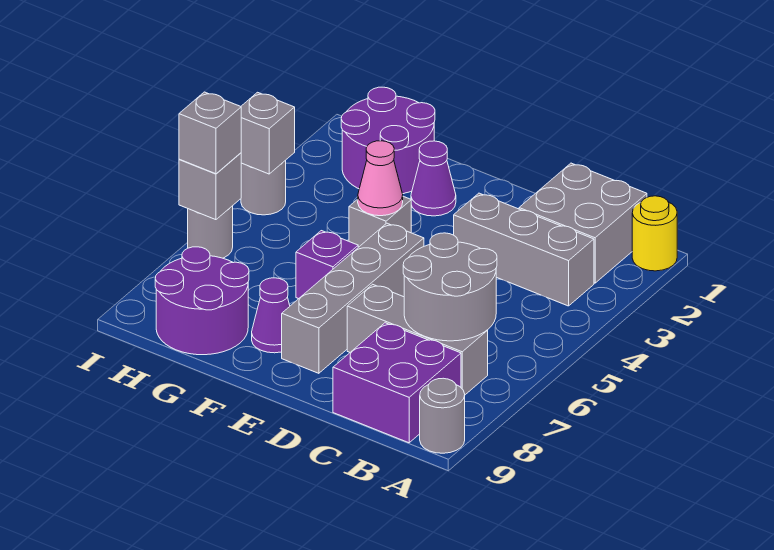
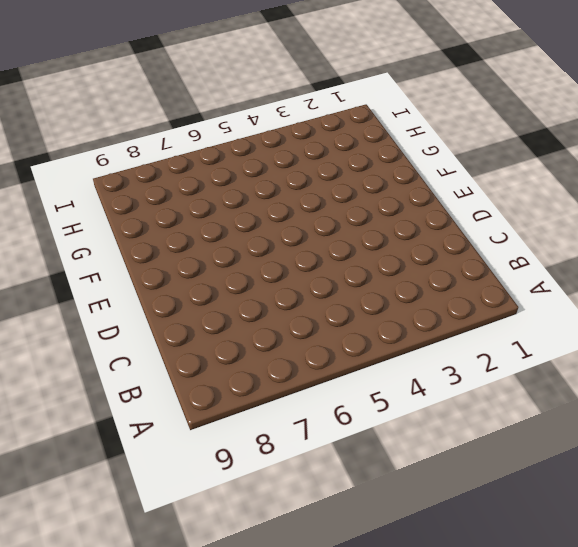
none -> yellow round brick A1 level 1
none -> grey round brick A9 level 1
none -> grey brick B1:C2 level 1

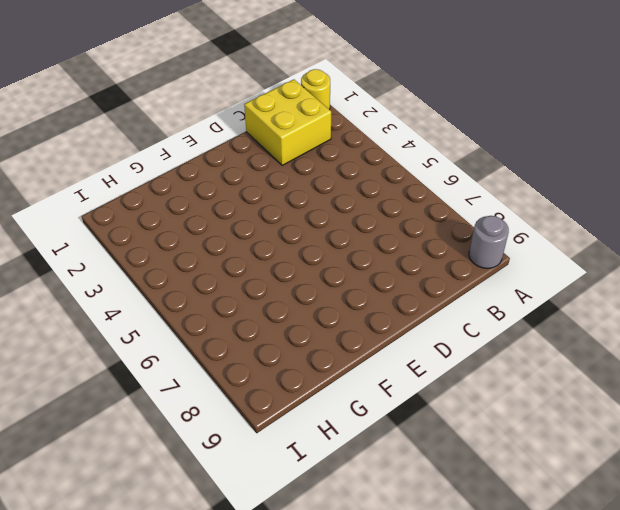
yellow brick B1:C2 level 1 -> grey brick B1:C2 level 1
none -> grey brick B3:D3 level 1
none -> grey brick B7:D7 level 1
none -> purple brick B8:C9 level 1

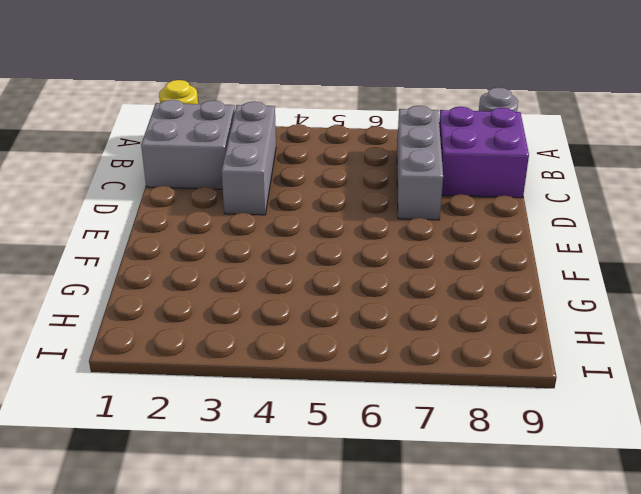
none -> grey brick E5:E8 level 1
none -> purple cone F2 level 1
none -> grey brick F4 level 1

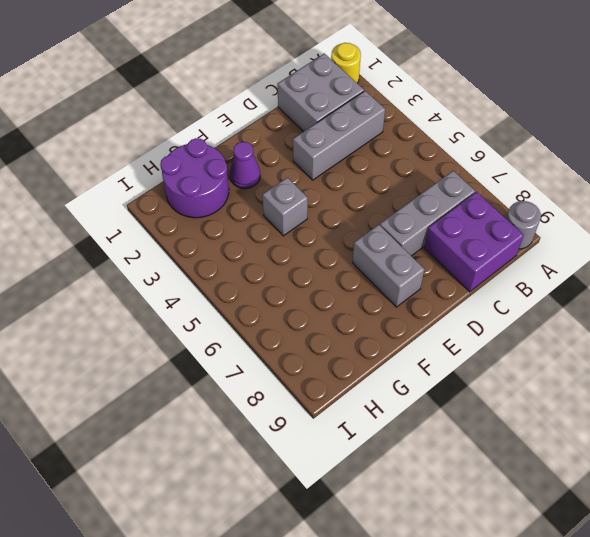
grey brick E7:E8 level 1 -> grey brick E5:E8 level 1
none -> purple brick F6 level 1
none -> purple cone F8 level 1
none -> purple round brick G8:H9 level 1

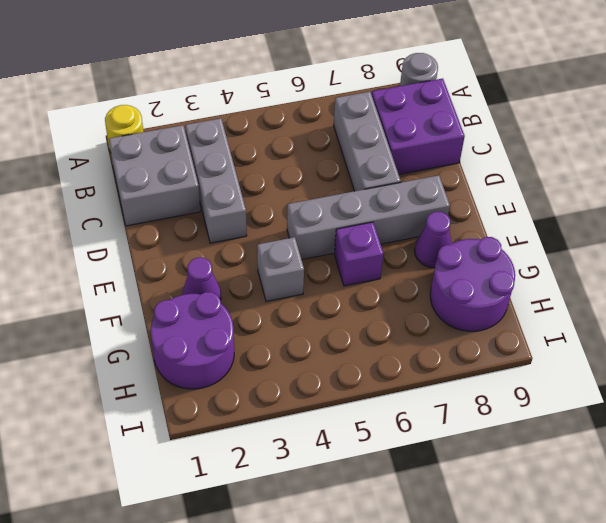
none -> grey round brick I4 level 1
none -> grey round brick I6 level 1
none -> grey round brick B6:C7 level 2

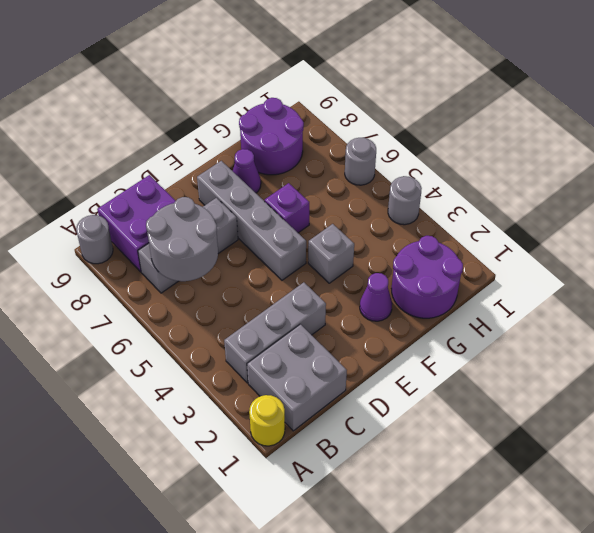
none -> pink cone F4 level 2
none -> grey brick I4 level 2
none -> grey brick I6 level 2

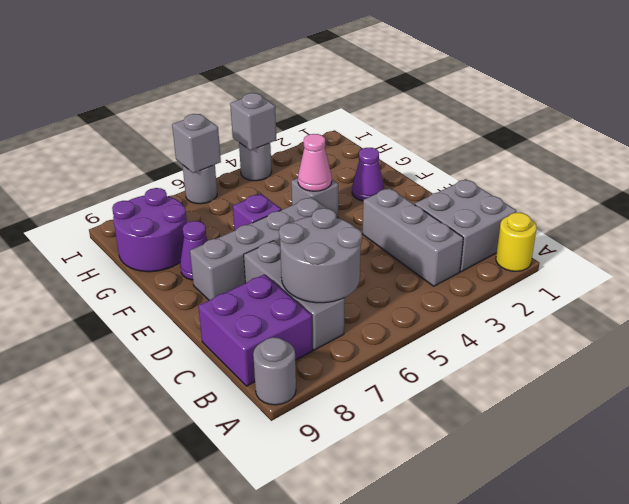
none -> purple round brick G1:H2 level 1
none -> grey brick I6 level 3

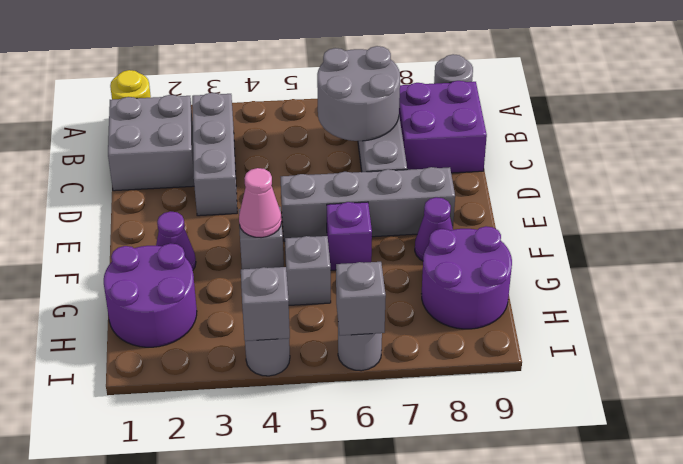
grey brick G5 level 1 -> grey brick I6 level 3

